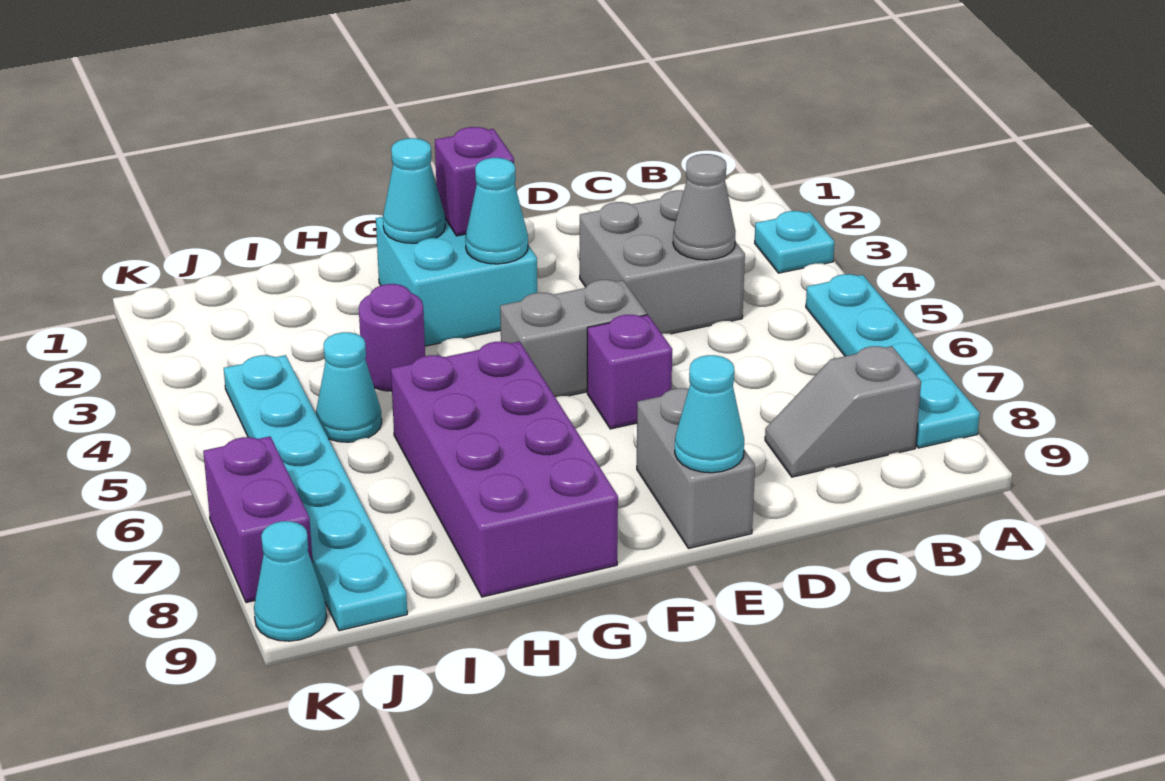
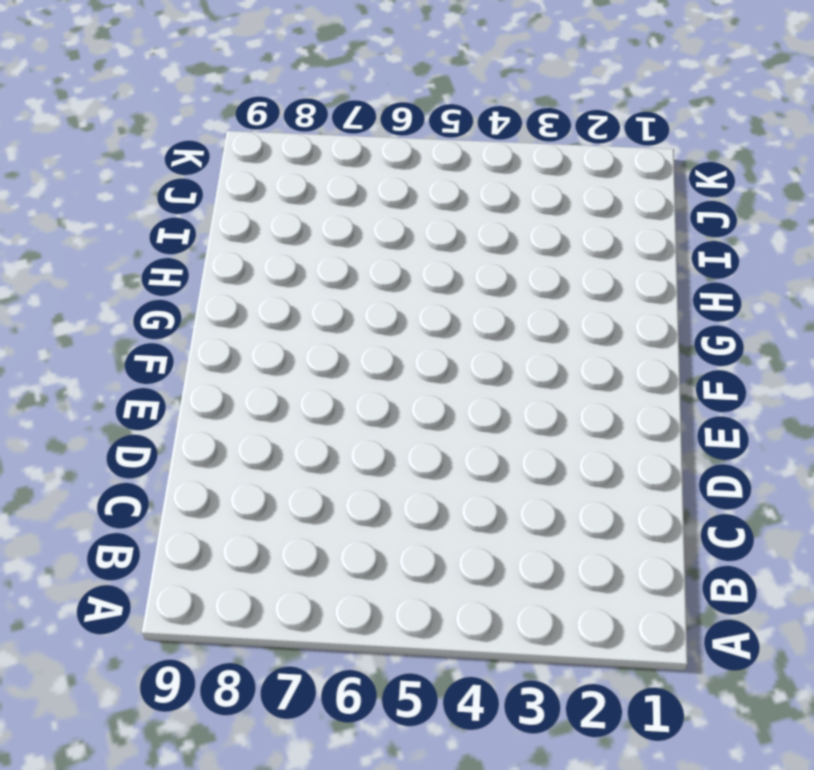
none -> cyan plate A3 level 1
none -> cyan plate A5:A8 level 1
none -> grey slope B8:C8 level 1 top B

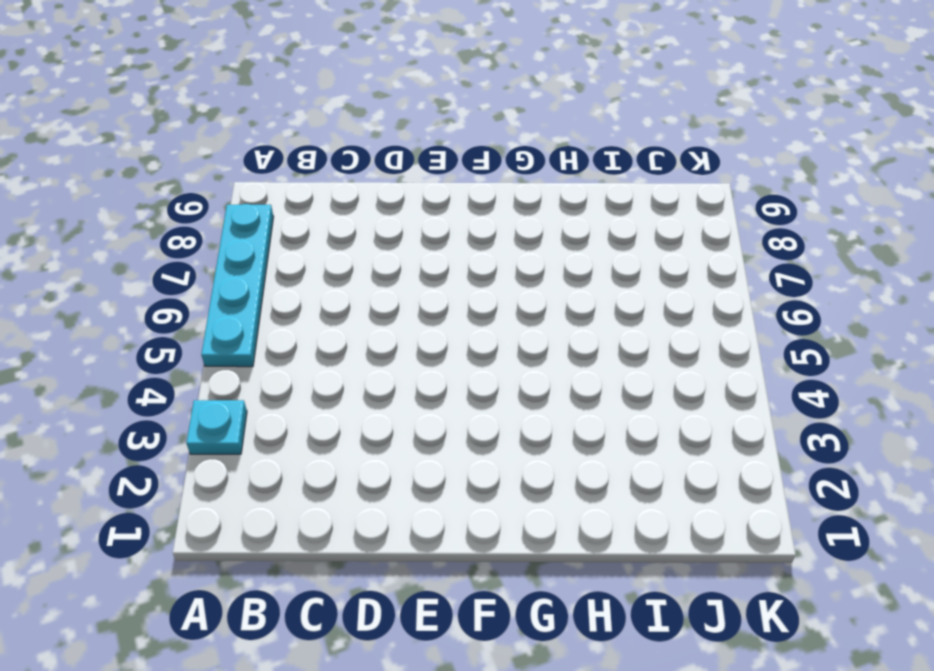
none -> grey slope B8:C8 level 1 top B
none -> grey brick C3:D4 level 1
none -> grey brick E5:F5 level 1

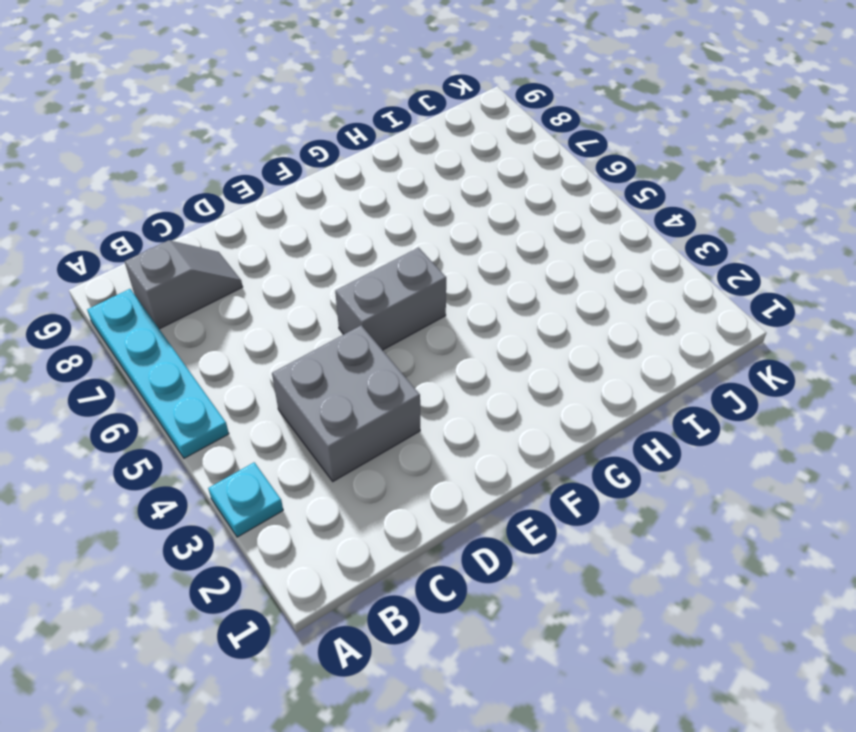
none -> purple brick E6 level 1
none -> grey brick E8:E9 level 1
none -> cyan brick F2:G3 level 1

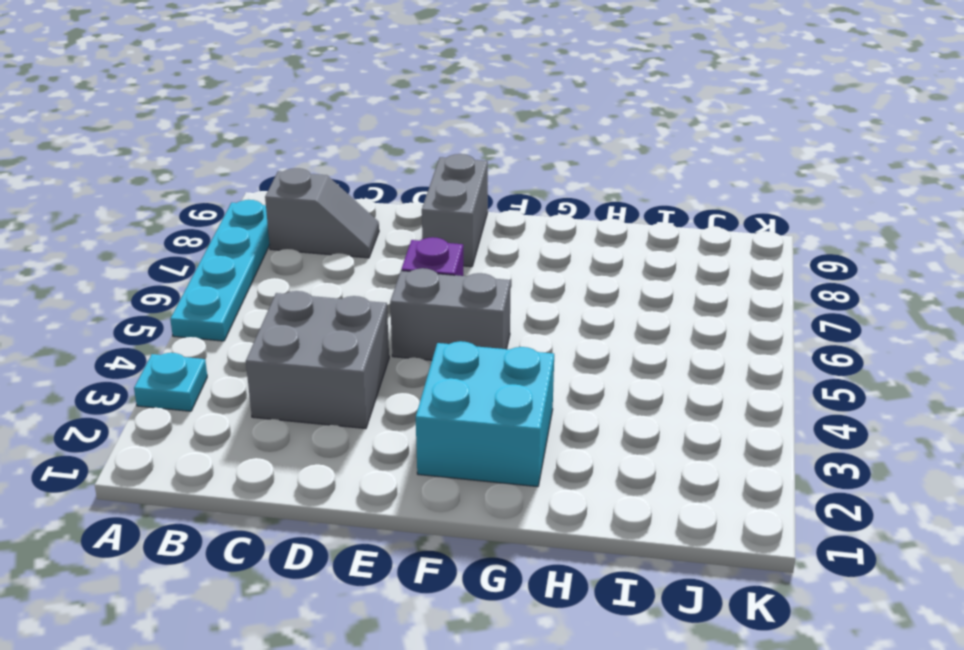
none -> purple brick G6:H9 level 1
none -> purple round brick H4 level 1
none -> cyan cone I5 level 1

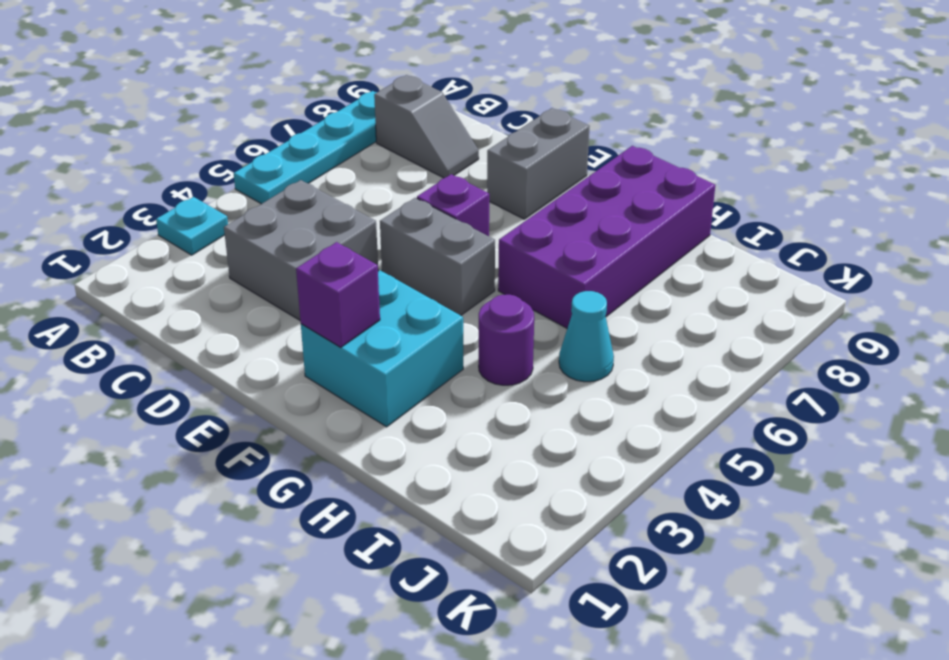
none -> cyan plate J4:J9 level 1
none -> purple brick K7:K8 level 1
none -> cyan cone K9 level 1

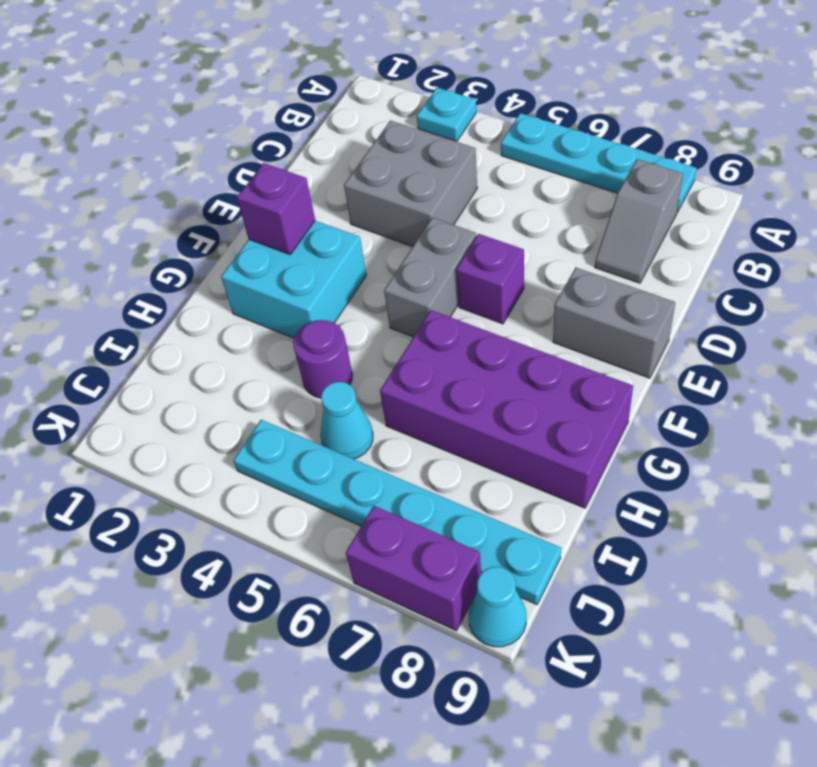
none -> grey cone C4 level 2
none -> cyan cone E9 level 2
none -> cyan cone F3 level 2

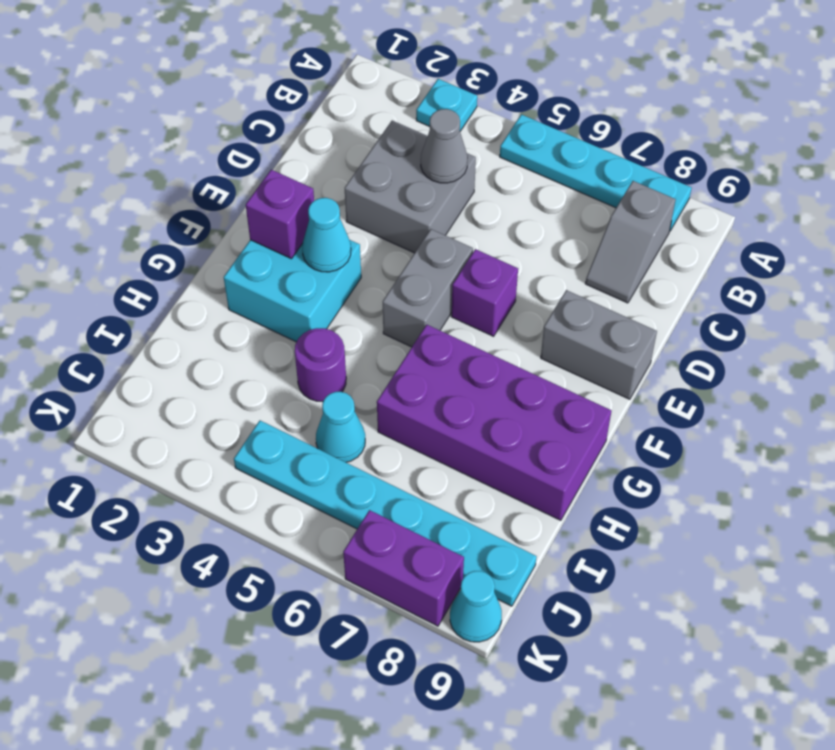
none -> cyan cone E9 level 2
none -> cyan cone G2 level 2

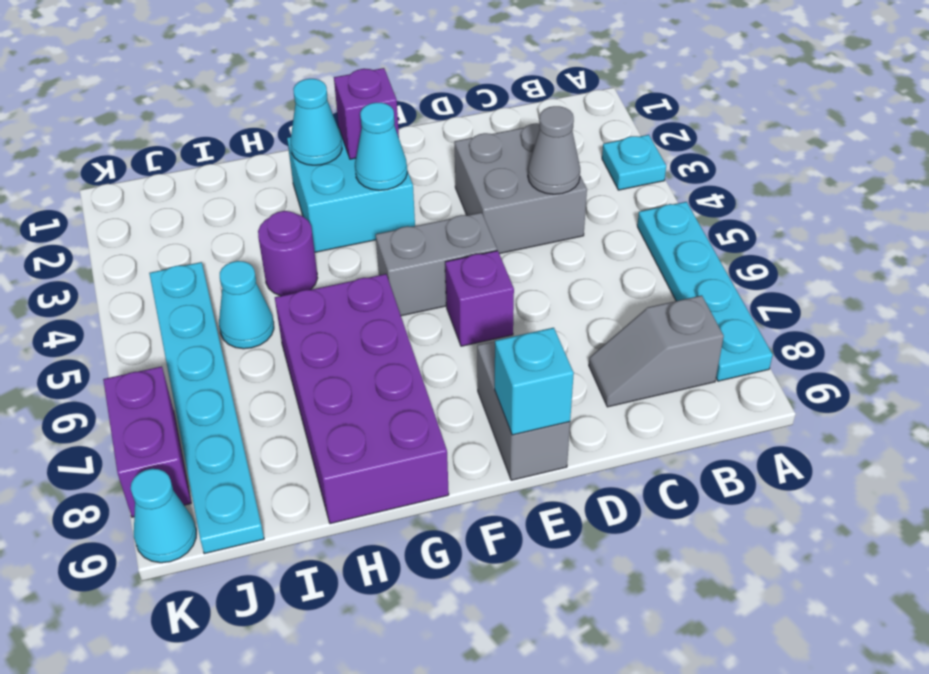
cyan brick E9 level 2 -> cyan cone E9 level 2

